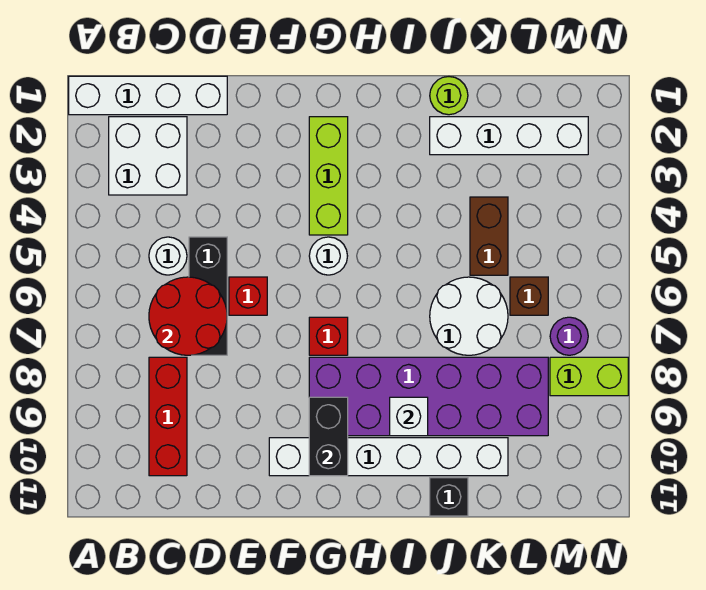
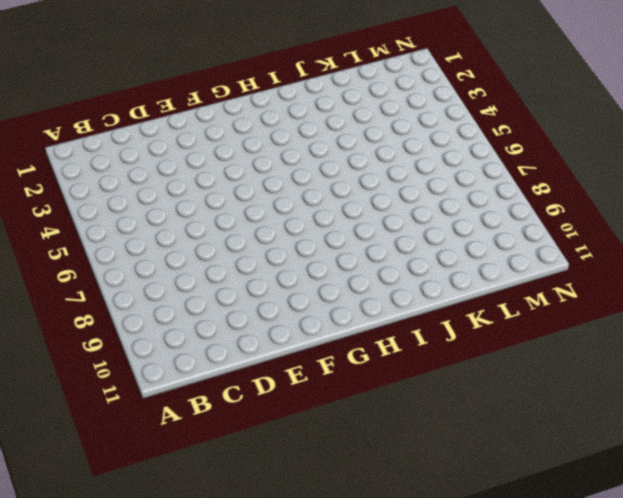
none -> white brick A1:D1 level 1
none -> white brick B2:C3 level 1
none -> white round brick C5 level 1

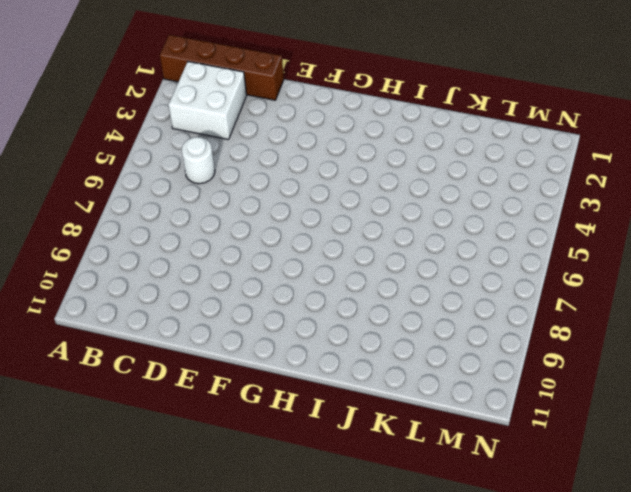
brown brick A1:D1 level 1 -> white brick A1:D1 level 1
none -> red brick C8:C10 level 1
none -> black brick D5:D7 level 1
none -> red brick E6 level 1

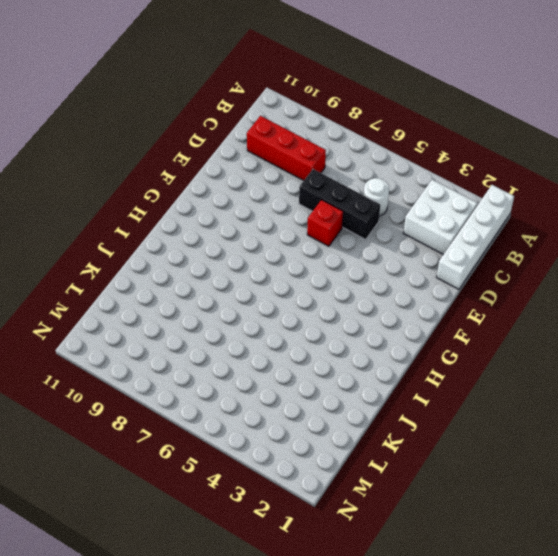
none -> white brick F10:K10 level 1
none -> lime brick G2:G4 level 1
none -> white round brick G5 level 1

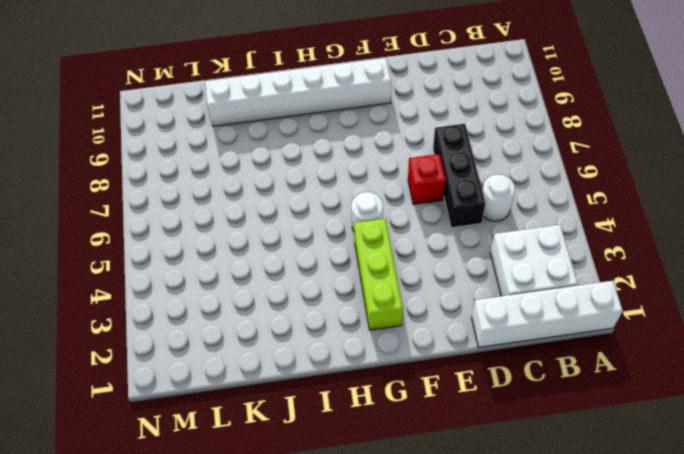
none -> red brick C8:C10 level 1
none -> red brick G7 level 1
none -> purple brick G8:L9 level 1

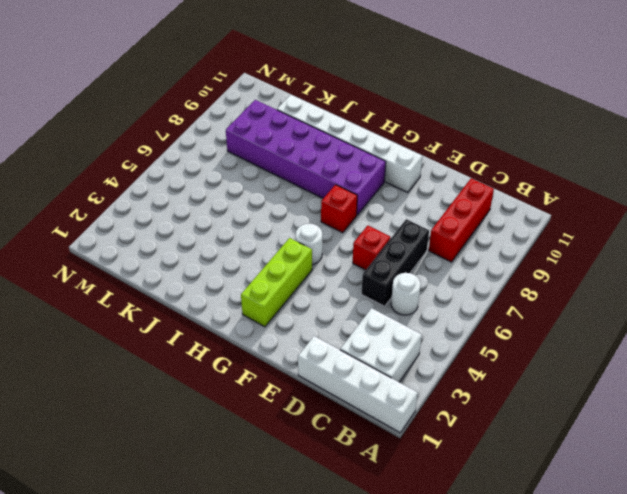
none -> lime round brick J1 level 1
none -> white brick J2:M2 level 1
none -> white round brick J6:K7 level 1

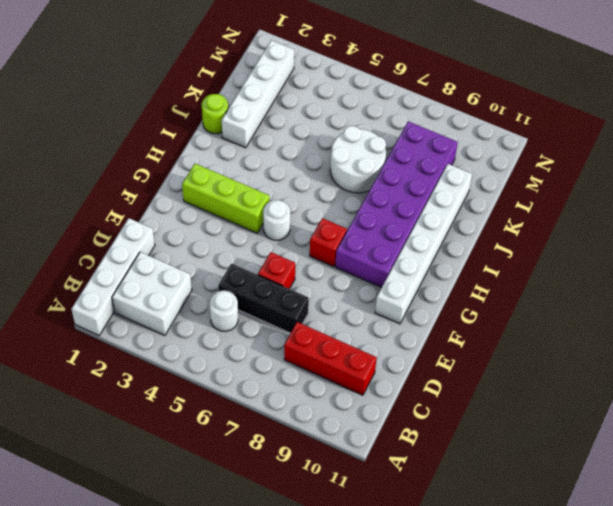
none -> black brick J11 level 1
none -> brown brick K4:K5 level 1
none -> brown brick L6 level 1

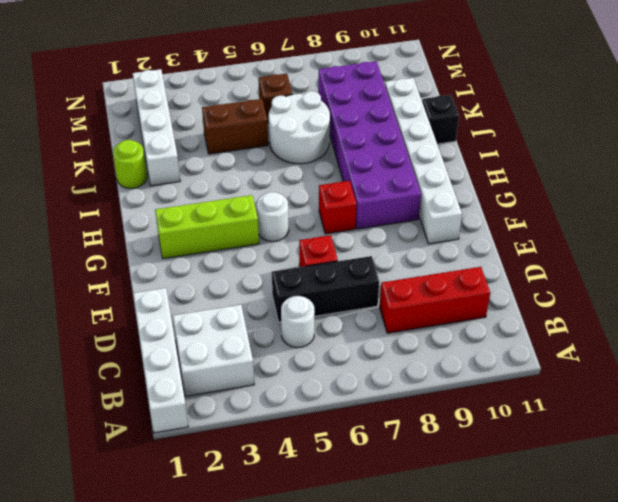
none -> purple round brick M7 level 1
none -> lime brick M8:N8 level 1
none -> red round brick C6:D7 level 2

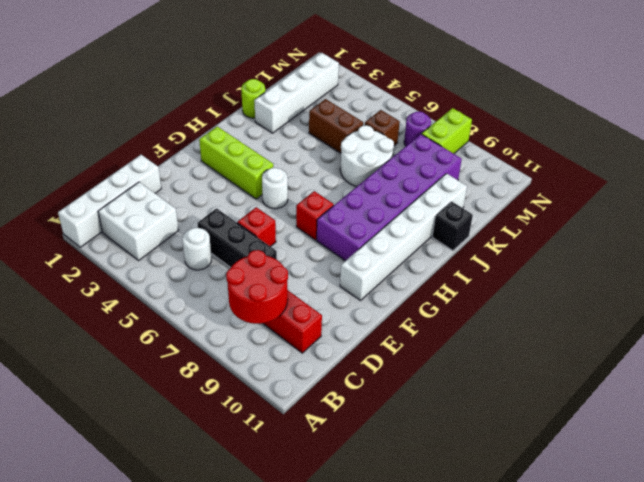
red round brick B8:C9 level 2 -> red round brick C6:D7 level 2
none -> black brick G9:G10 level 2
none -> white brick I9 level 2

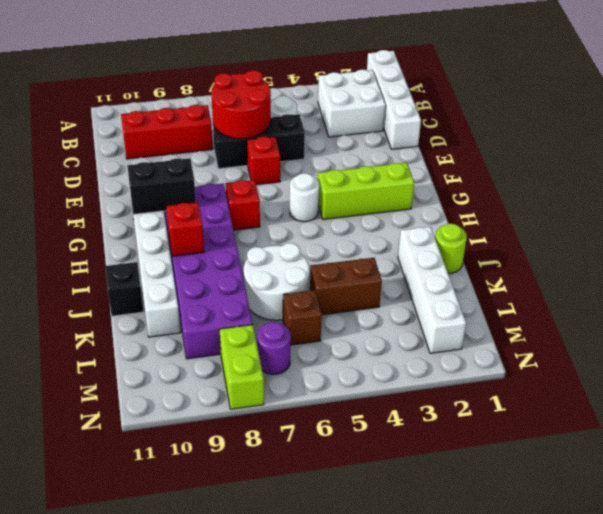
red brick I9 level 2 -> white brick I9 level 2

